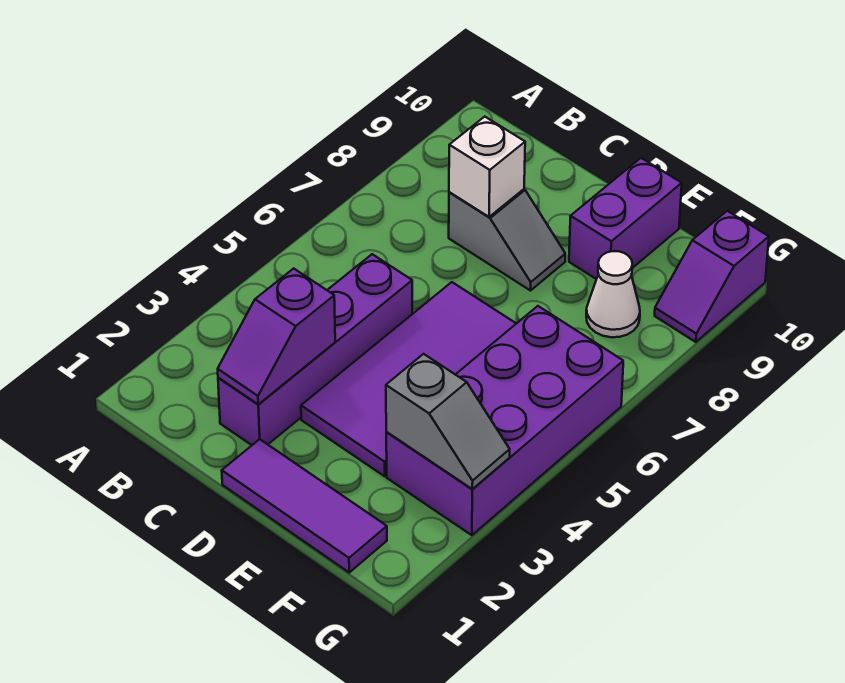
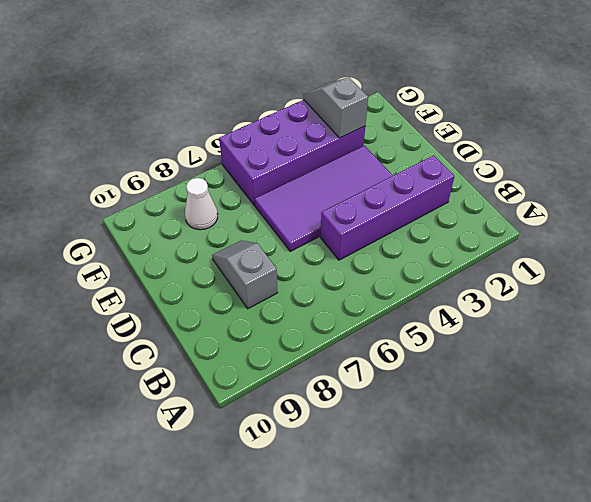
none -> purple tile D1:F1 level 1
none -> purple brick E9:E10 level 1

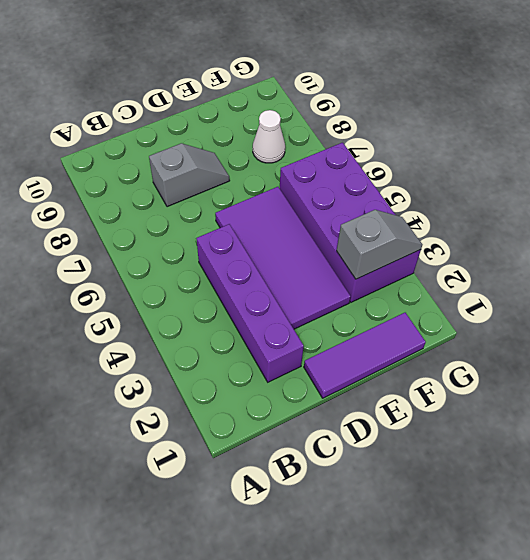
none -> purple brick E9:E10 level 1
none -> purple slope G9:G10 level 1 top 10

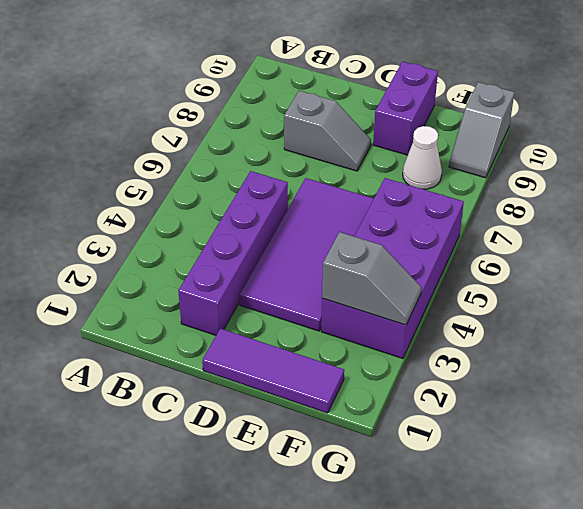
grey slope G9:G10 level 1 top 10 -> purple slope G9:G10 level 1 top 10
none -> purple slope C2:C3 level 2 top 3
none -> white brick C8 level 2

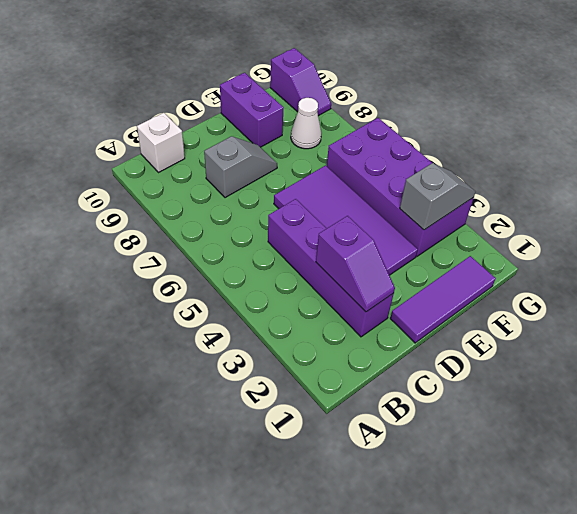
white brick B10 level 1 -> white brick C8 level 2

